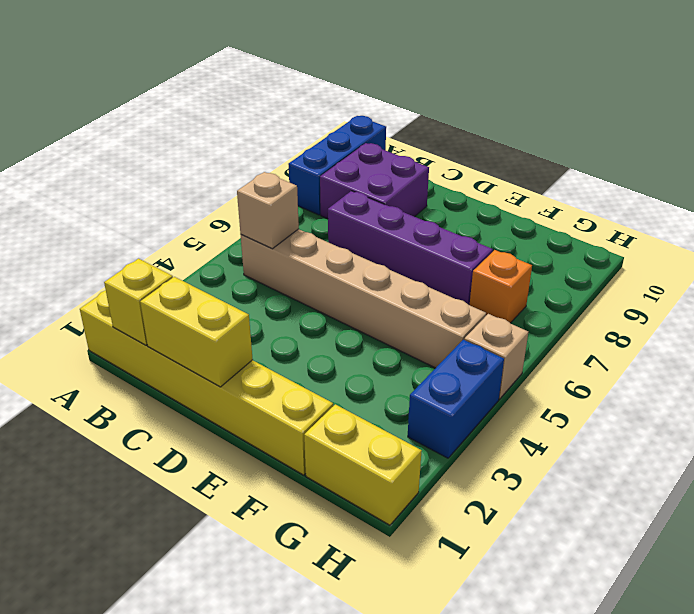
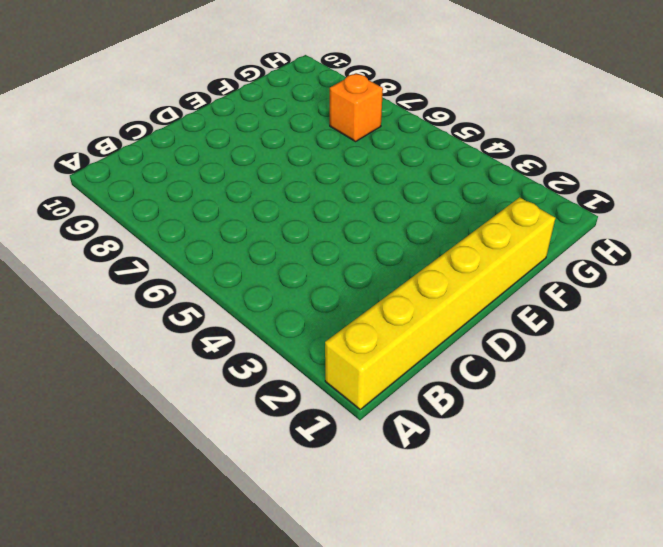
none -> blue brick A8:A10 level 1
none -> tan brick B5:G5 level 1
none -> purple brick B8:C9 level 1

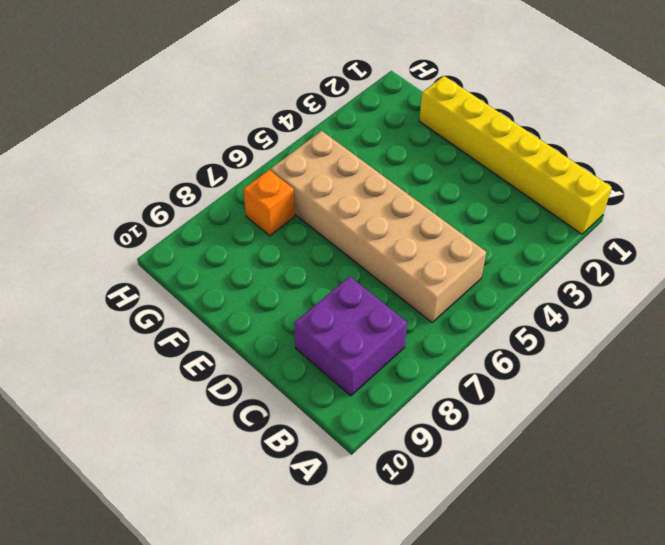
tan brick B5:G6 level 1 -> tan brick B5:G5 level 1
none -> blue brick A8:A10 level 1
none -> purple brick C7:F7 level 1
none -> yellow brick G1:H1 level 1

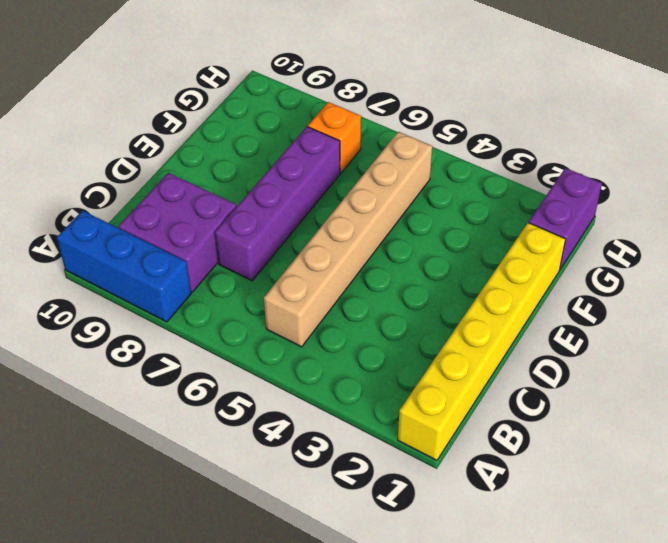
purple brick G1:H1 level 1 -> yellow brick G1:H1 level 1
none -> blue brick H3:H4 level 1
none -> tan brick H5 level 1
none -> yellow brick B1 level 2

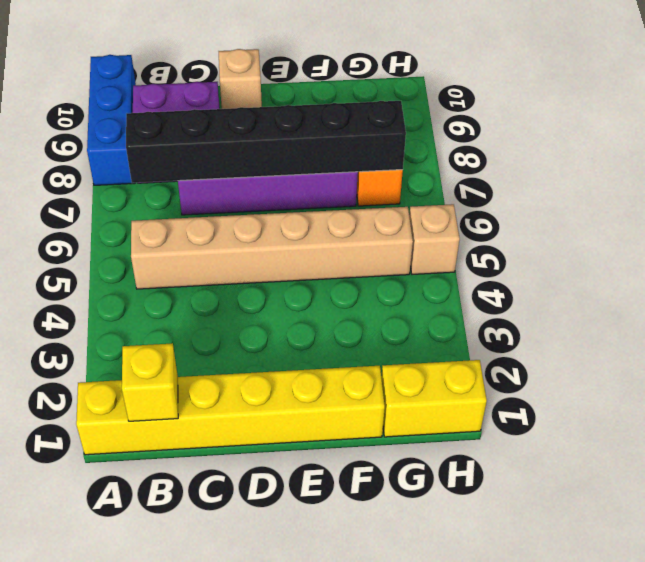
black brick B7:G7 level 2 -> none
tan brick D10 level 1 -> tan brick B5 level 2
none -> blue brick H3:H4 level 1
none -> yellow brick C1:D1 level 2

